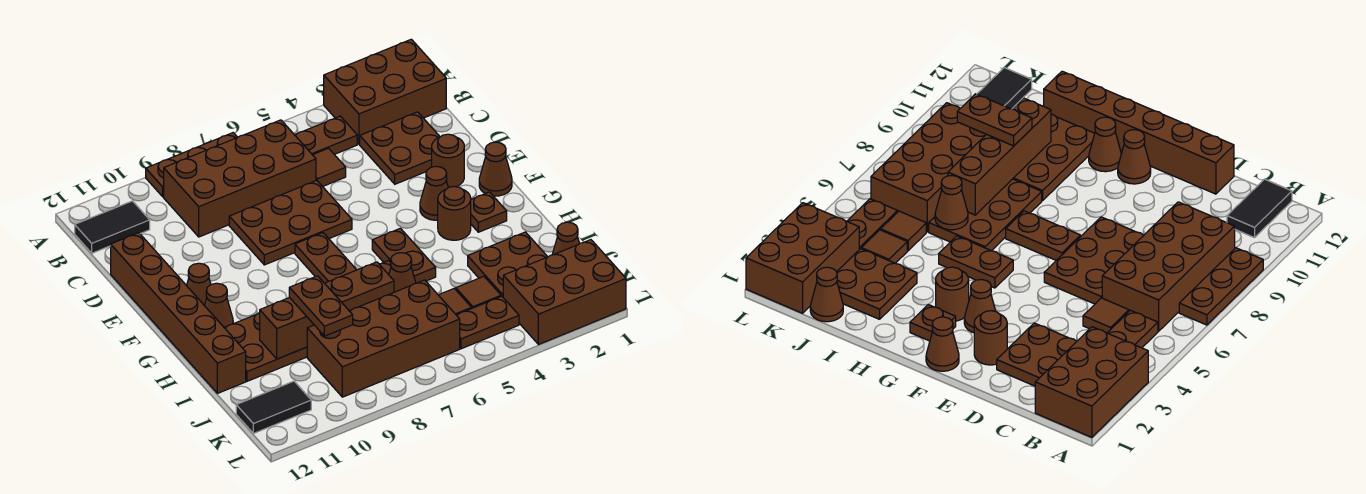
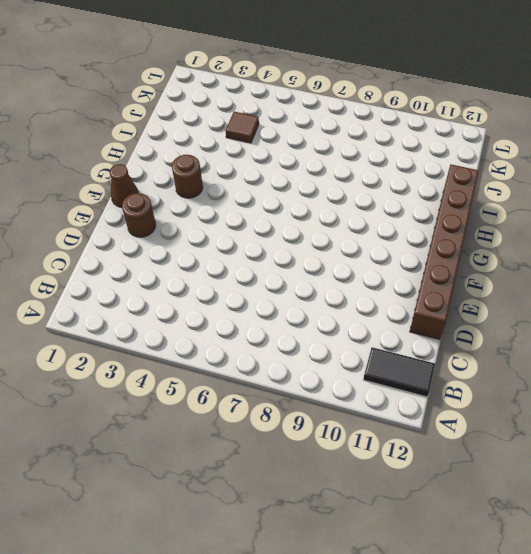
none -> brown brick A1:B3 level 1
none -> brown plate A7:A9 level 1
none -> brown plate B4:B5 level 1
none -> brown brick B6:C9 level 1

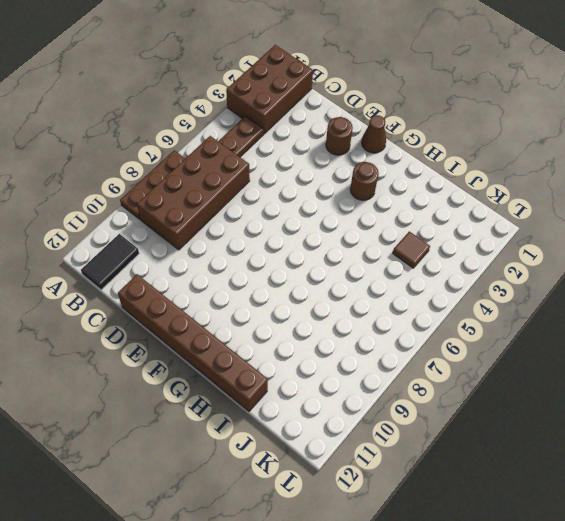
none -> brown plate C2:D3 level 1
none -> brown tile C5 level 1
none -> brown plate D6:E8 level 1
none -> brown cone F3 level 1

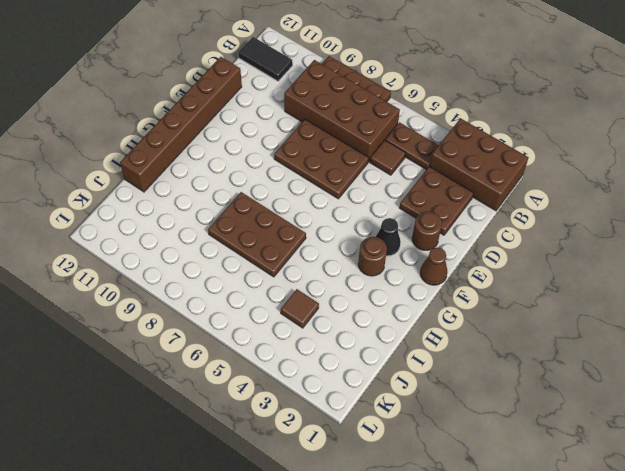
black cone F3 level 1 -> brown cone F3 level 1
none -> brown plate F7:G7 level 1
none -> brown cone F11 level 1
none -> brown plate G2 level 1
none -> brown plate G5:H5 level 1

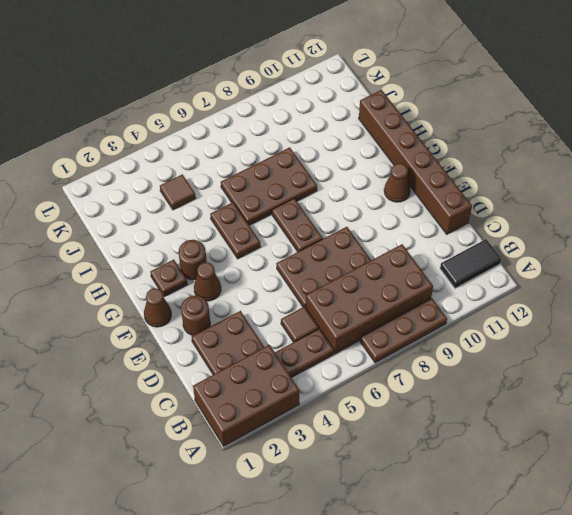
none -> brown cone G11 level 1
none -> brown plate H9:I11 level 1
none -> brown plate I2:J3 level 1
none -> brown cone J1 level 1

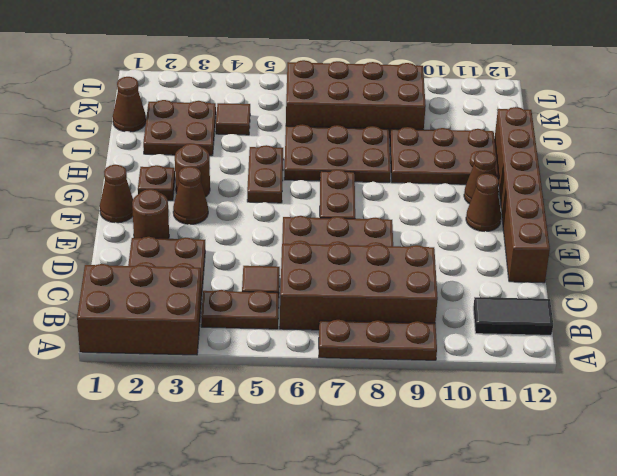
none -> brown tile J5 level 1
none -> brown brick K1:L3 level 1
none -> brown plate K4:K5 level 1
none -> black tile K11:K12 level 1

